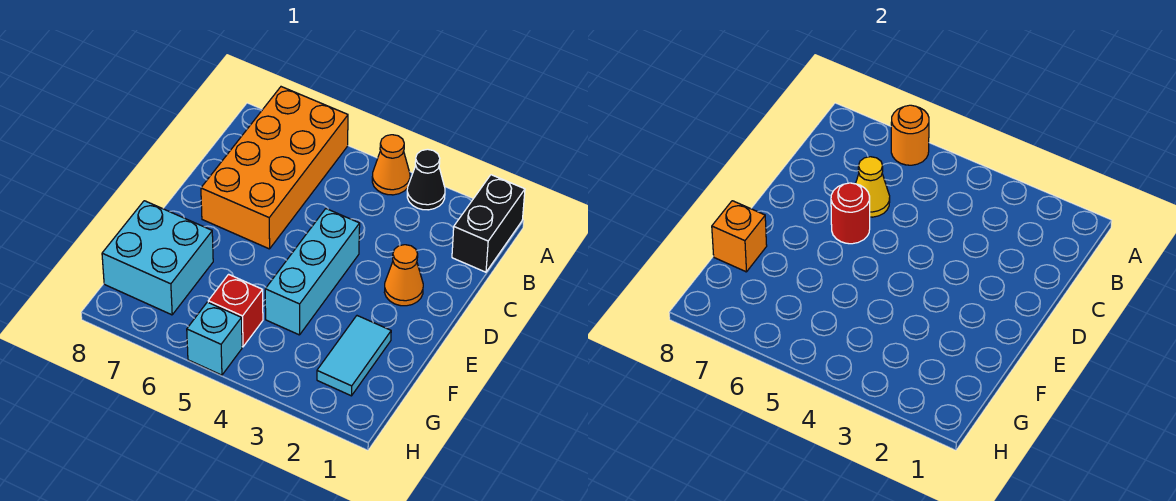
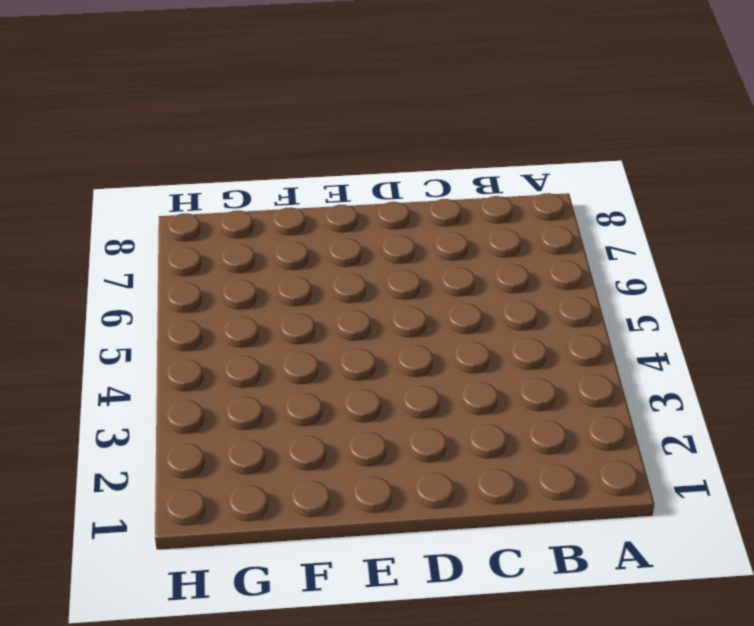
none -> black brick A1:B1 level 1
none -> black cone A3 level 1
none -> orange cone A4 level 1

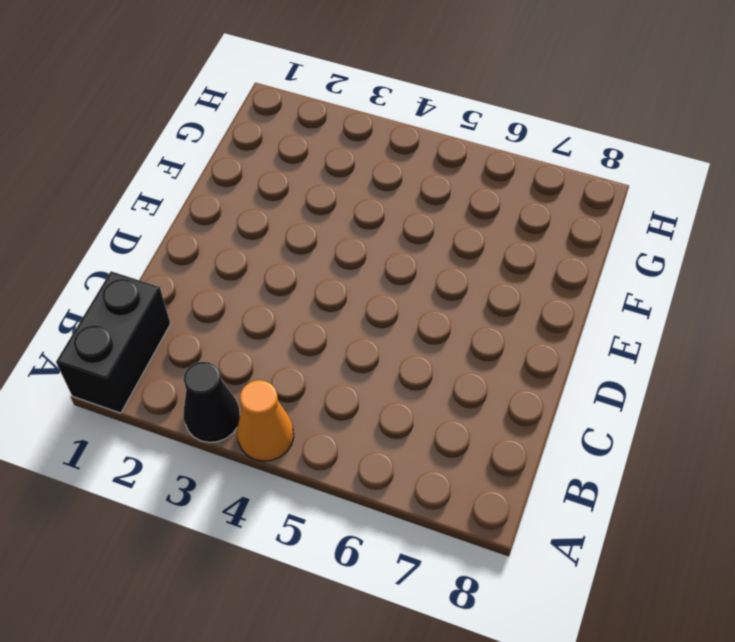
none -> orange brick A6:D7 level 1
none -> orange cone D2 level 1
none -> cyan brick D4:F4 level 1

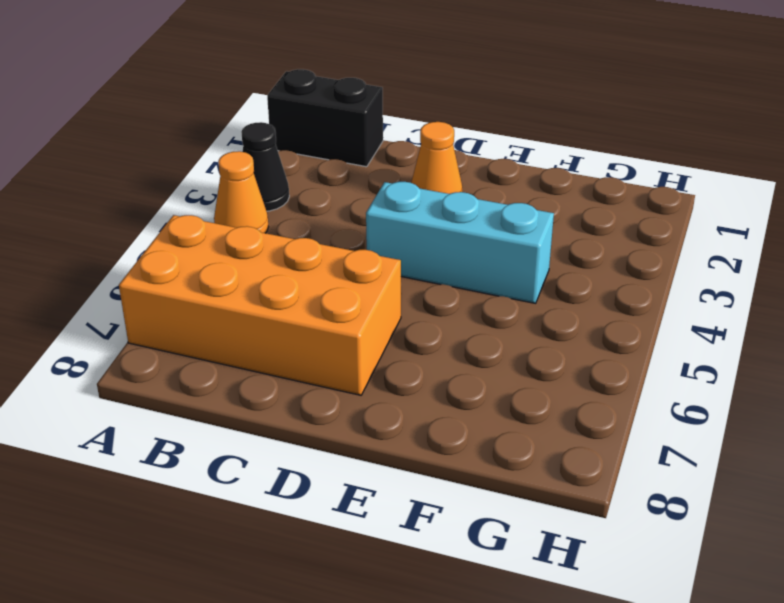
none -> cyan tile F2:G2 level 1
none -> cyan brick F7:G8 level 1
none -> red brick G5 level 1

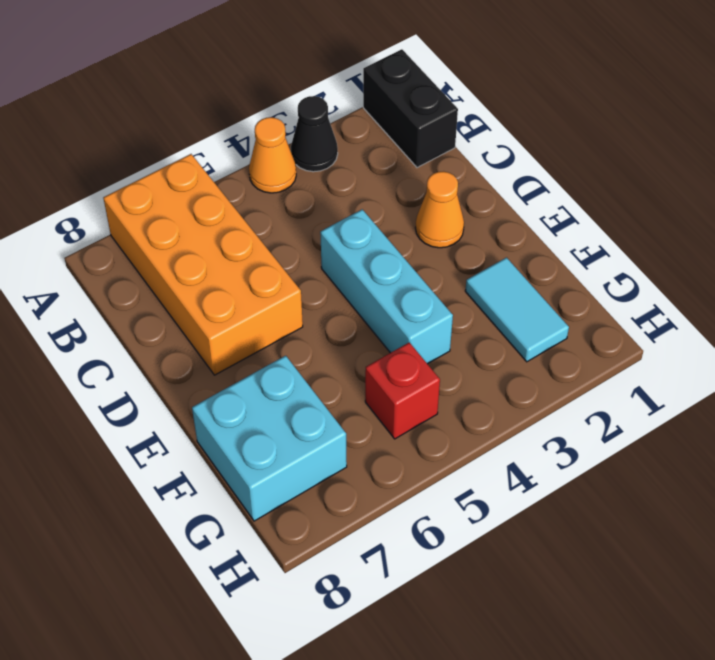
none -> cyan brick H5 level 1
none -> orange round brick A6 level 2
none -> yellow cone C6 level 2

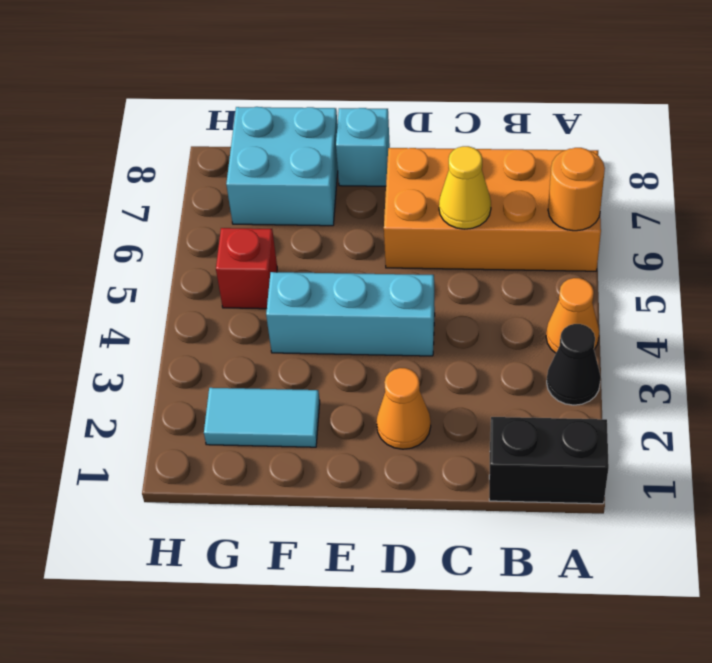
cyan brick E8 level 1 -> cyan brick H5 level 1
none -> red round brick D6 level 2
none -> orange brick F8 level 2

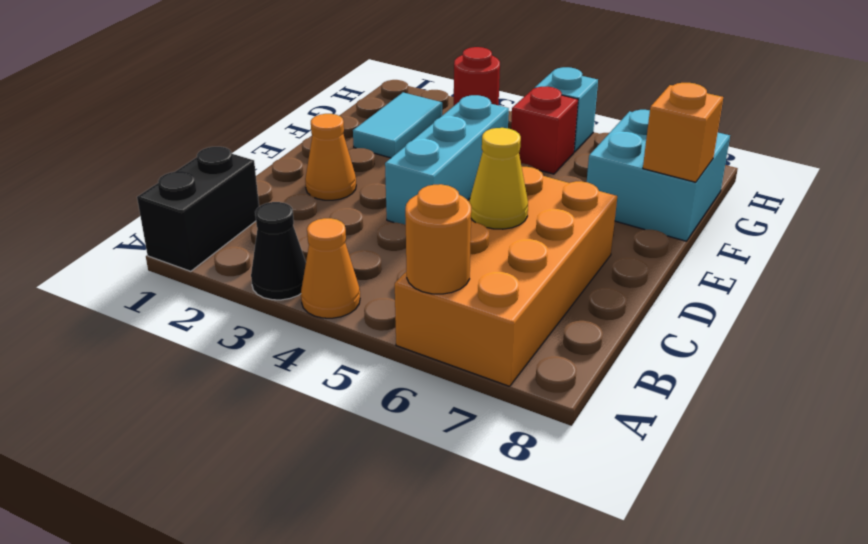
red round brick H3 level 1 -> red round brick D6 level 2

